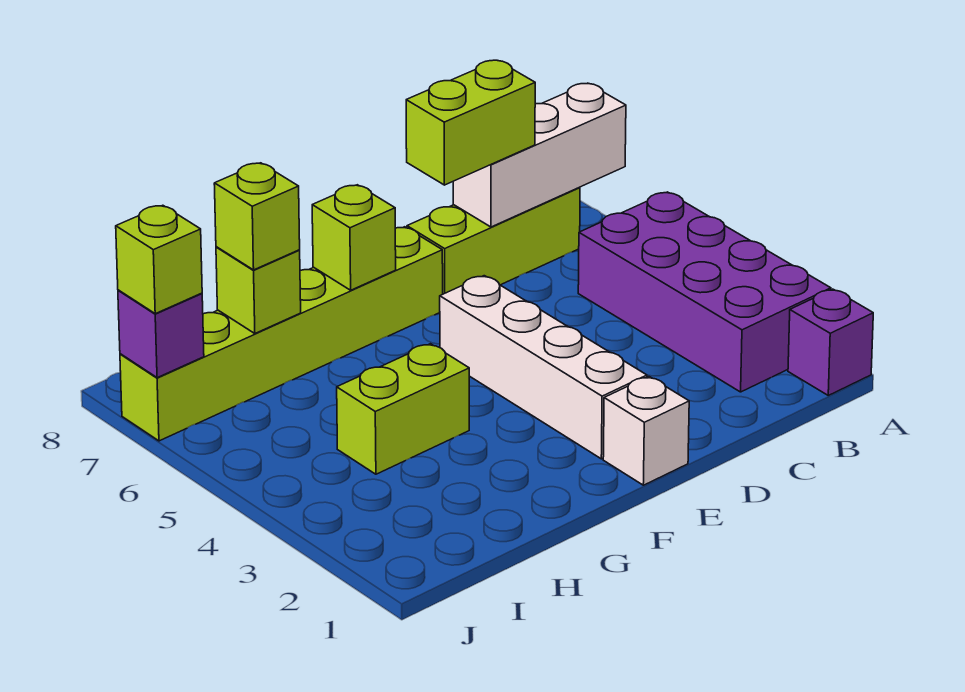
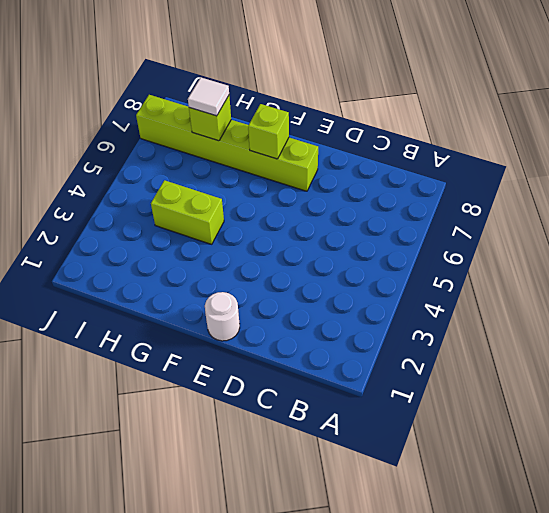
white round brick E1 level 1 -> white brick E1 level 1
white tile H7 level 3 -> lime brick H7 level 3
none -> purple brick A1 level 1
none -> purple brick A2:B5 level 1
none -> lime brick B7:D7 level 1

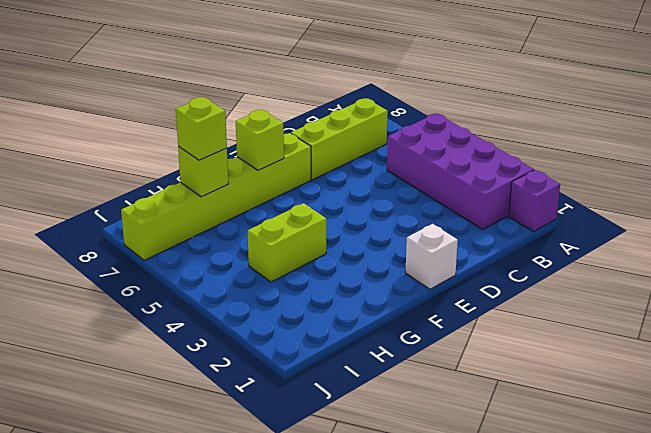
none -> white brick E2:E5 level 1
none -> white brick A7:C7 level 2
none -> purple brick J7 level 2

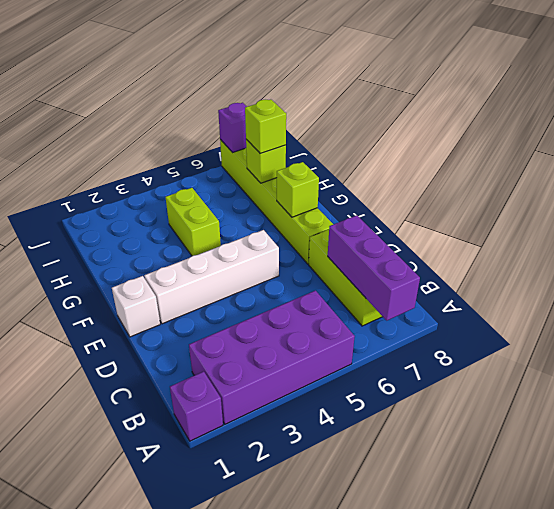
purple brick A7:C7 level 2 -> white brick A7:C7 level 2
none -> lime brick C7:D7 level 3
none -> lime brick J7 level 3

